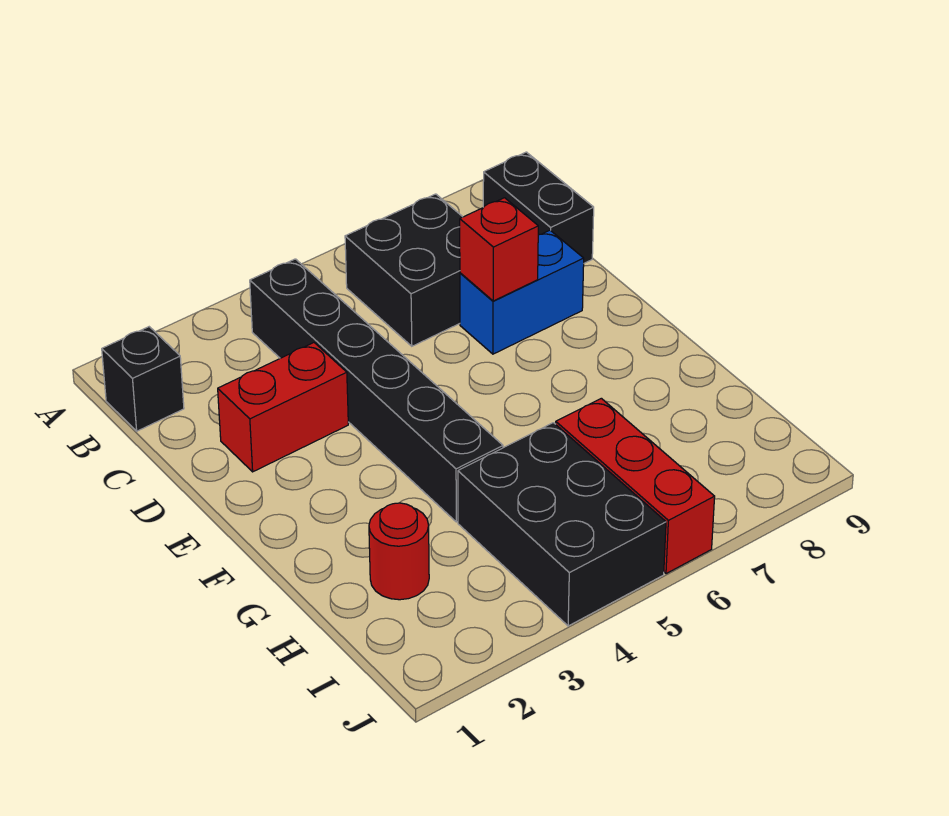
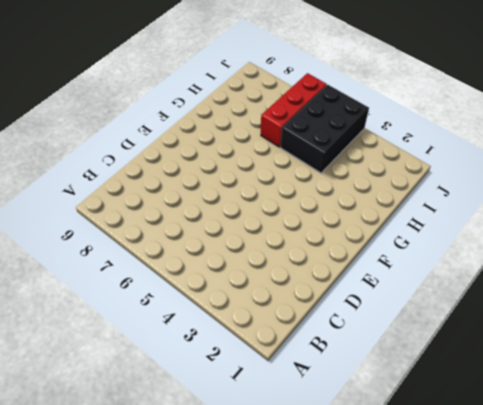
none -> black brick B1 level 1
none -> black brick B4:G4 level 1

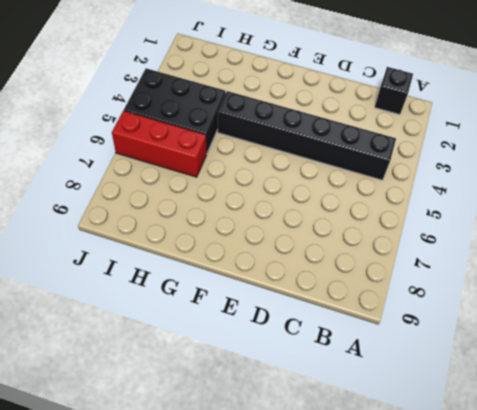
none -> black brick B6:C7 level 1
none -> black brick B9:C9 level 1

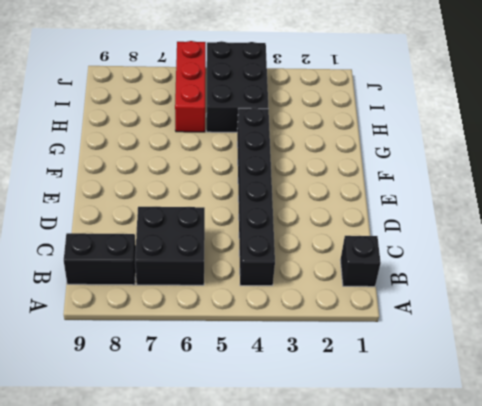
black brick B8:B9 level 1 -> black brick B9:C9 level 1
none -> red brick D2:D3 level 1
none -> blue brick D7:D8 level 1

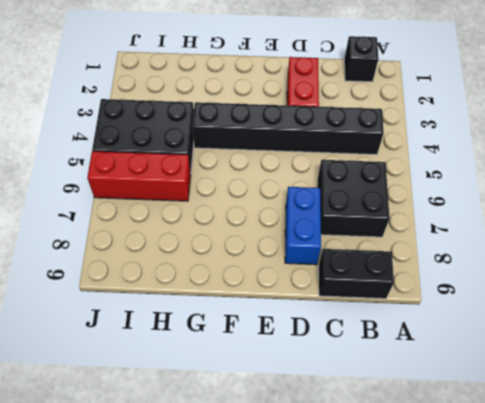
none -> red round brick H2 level 1
none -> red brick D7 level 2

